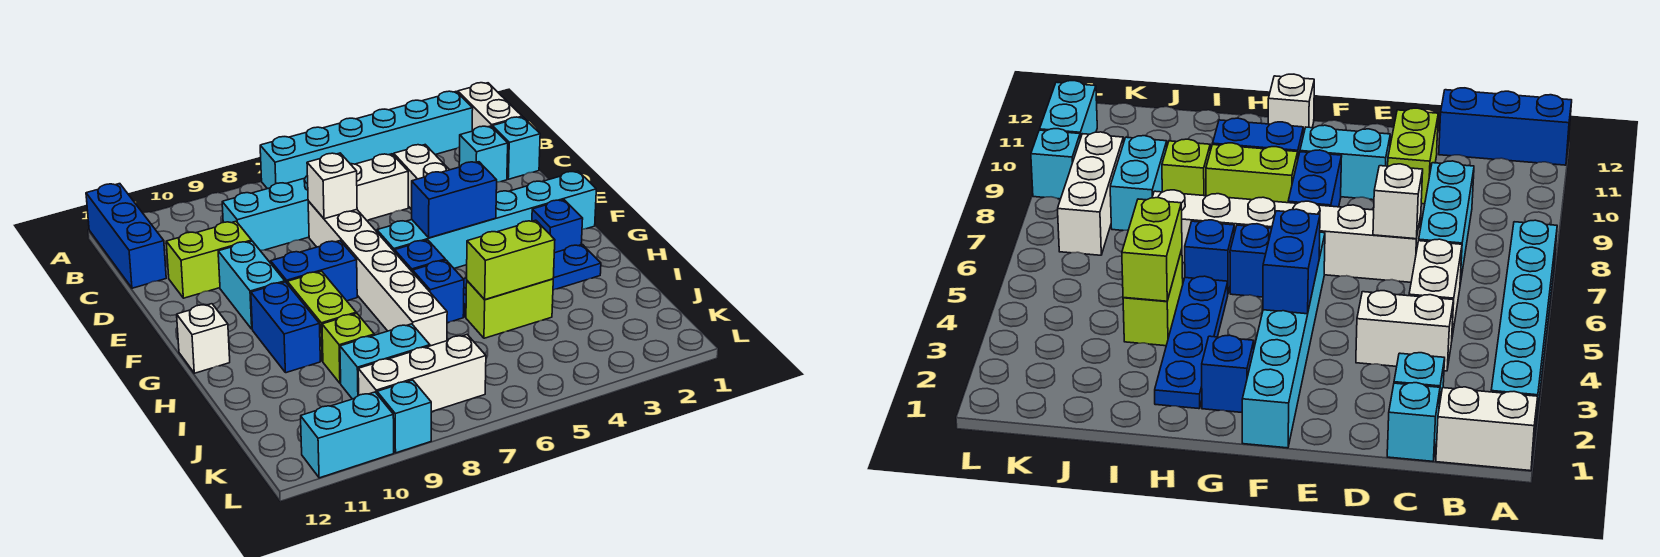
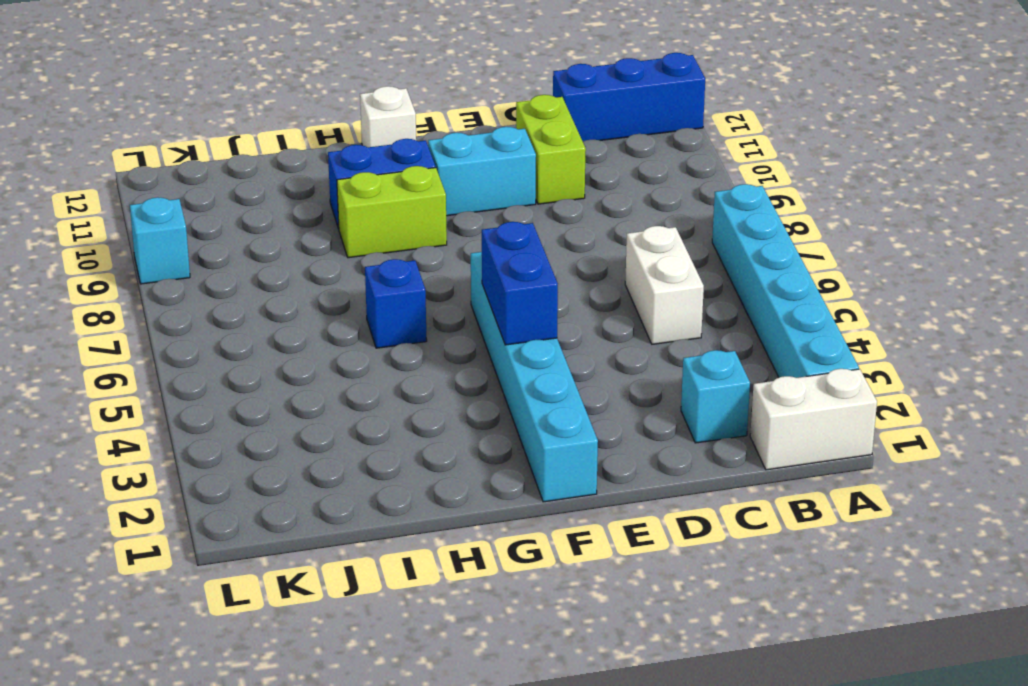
none -> cyan brick C1 level 1
none -> white brick C4:D4 level 1
none -> cyan brick C7:C9 level 1

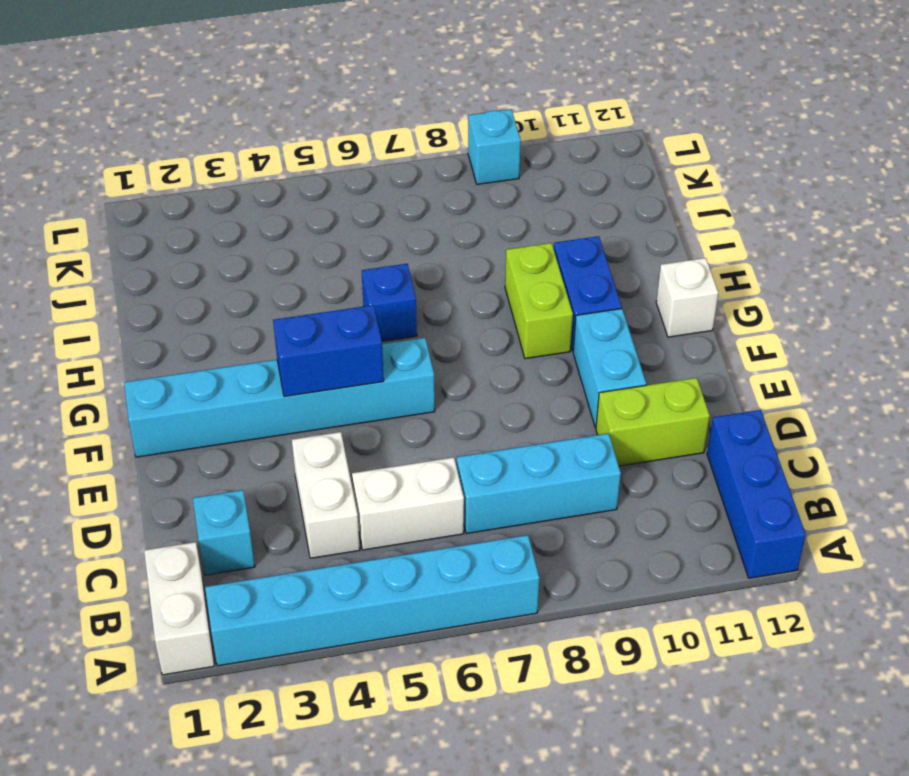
none -> cyan brick C1 level 1
none -> white brick D7:I7 level 1
none -> blue brick F8:F9 level 1

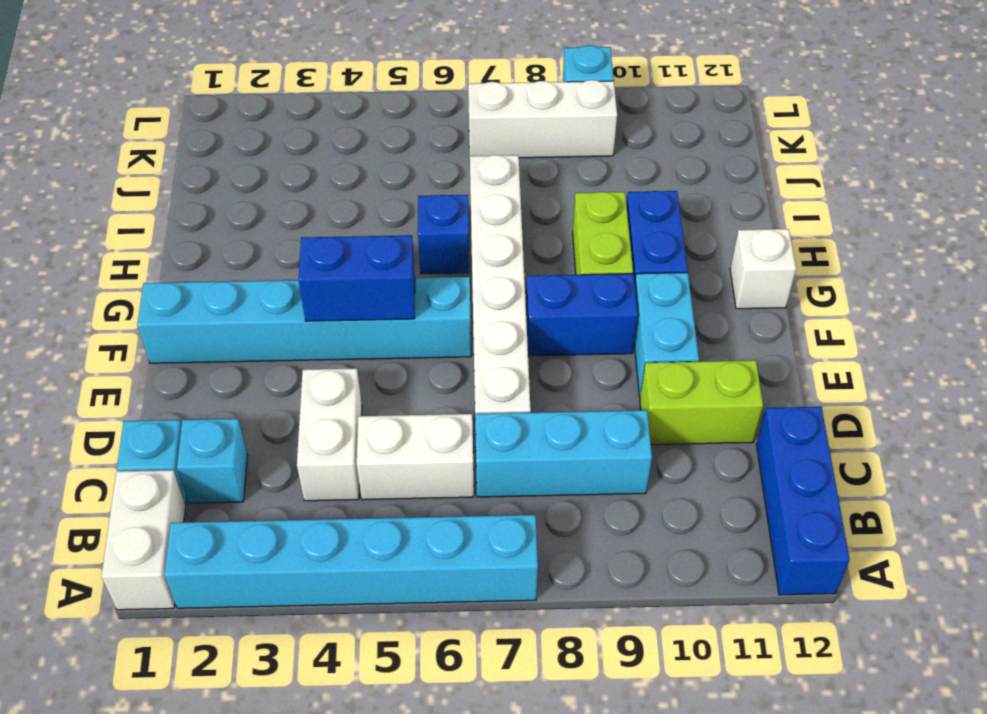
none -> blue brick G2 level 1
none -> blue brick G6 level 1
none -> blue plate H2:H5 level 1

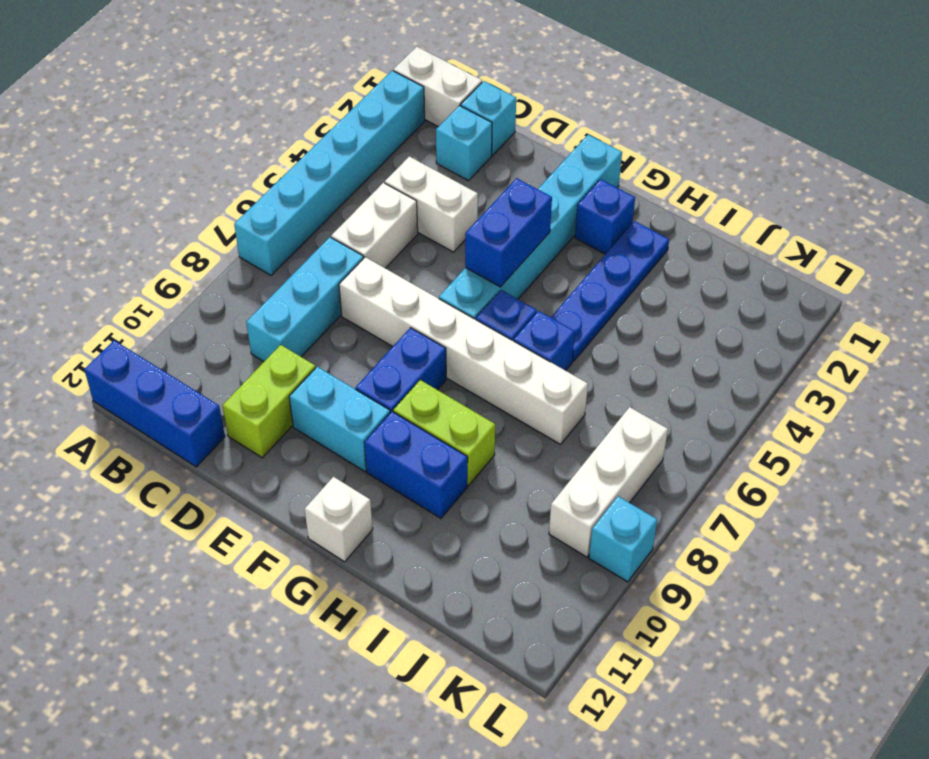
none -> lime brick I4:I5 level 1
none -> lime brick I9 level 1
none -> cyan brick J8:J9 level 1

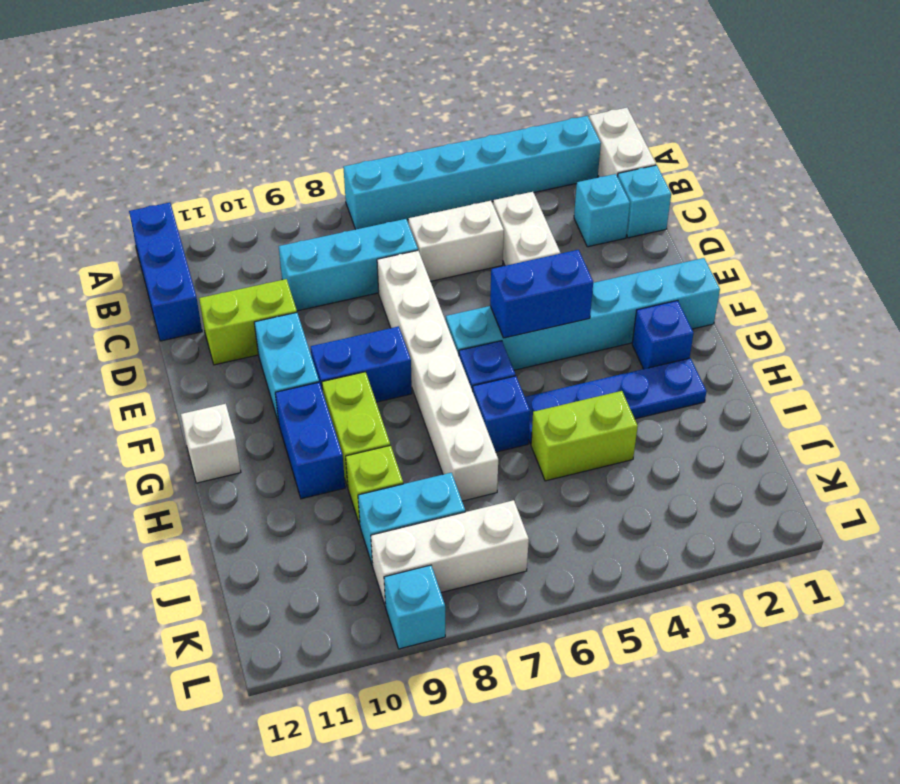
none -> cyan brick L10:L11 level 1
none -> white brick D7 level 2
none -> lime brick I4:I5 level 2

